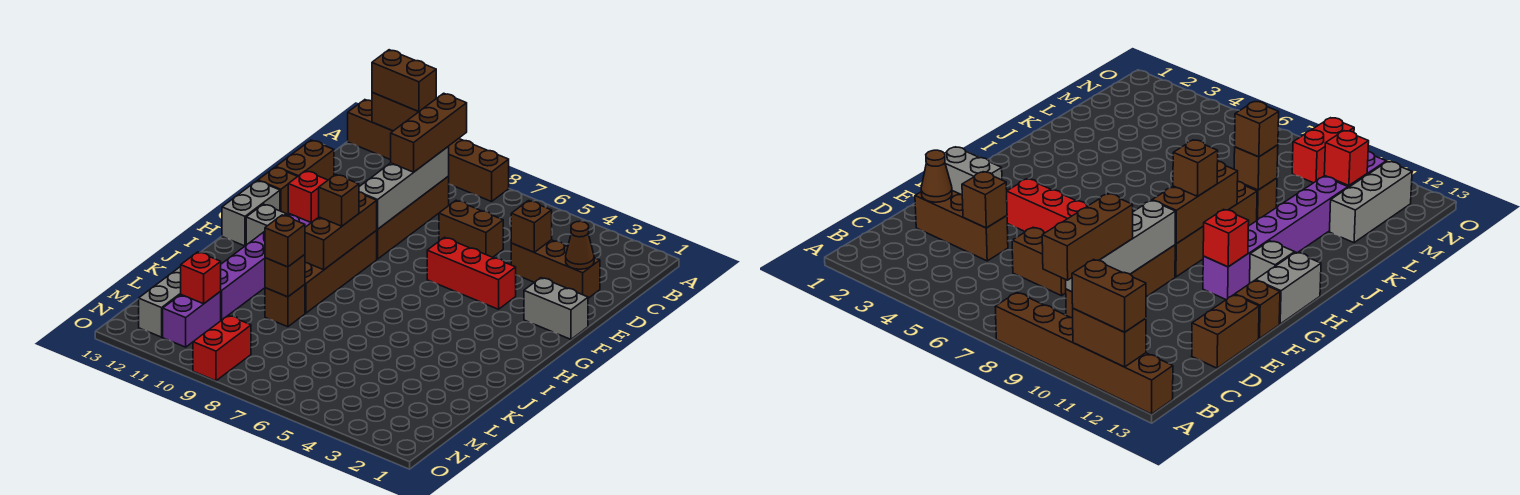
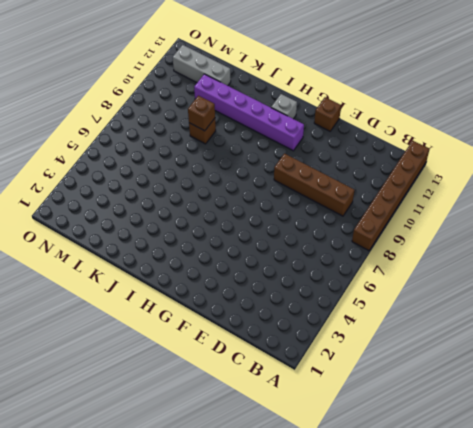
none -> brown brick D2:D4 level 1
none -> brown brick D6:D7 level 1
none -> brown brick D13:E13 level 1

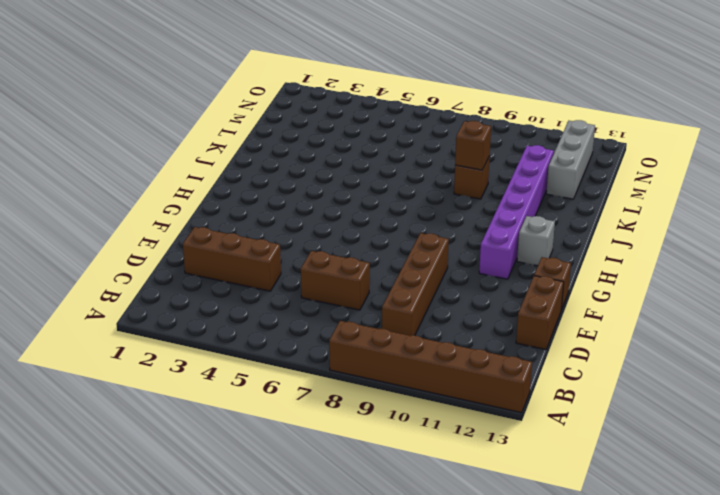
none -> grey brick F1:F2 level 1
none -> red brick F4:F6 level 1
none -> brown brick G9:J9 level 1

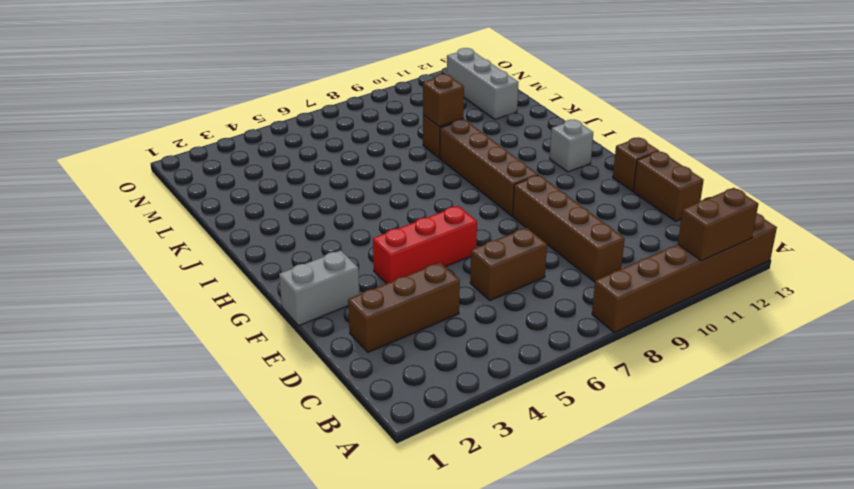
none -> purple brick G11:L11 level 1
none -> grey brick G13:H13 level 1
none -> purple brick M11:N11 level 1

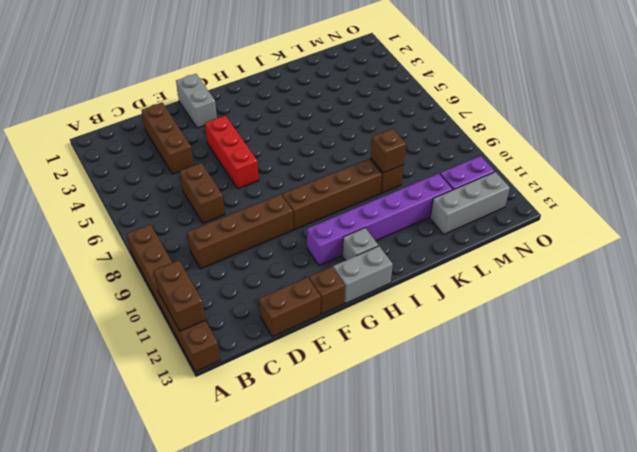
none -> red brick N9:O9 level 1
none -> grey brick C9:F9 level 2
none -> brown cone D2 level 2

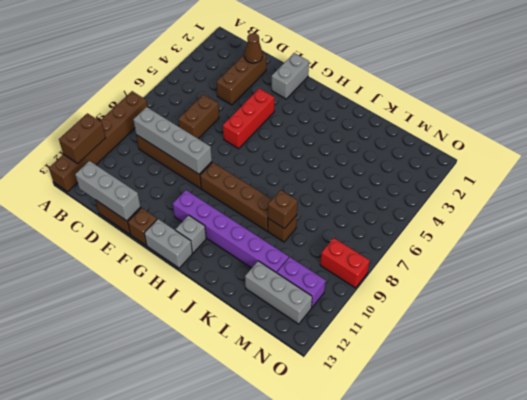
grey brick C13:E13 level 2 -> none
none -> brown brick D4 level 2
none -> brown brick G9:I9 level 2
none -> red brick G11 level 2

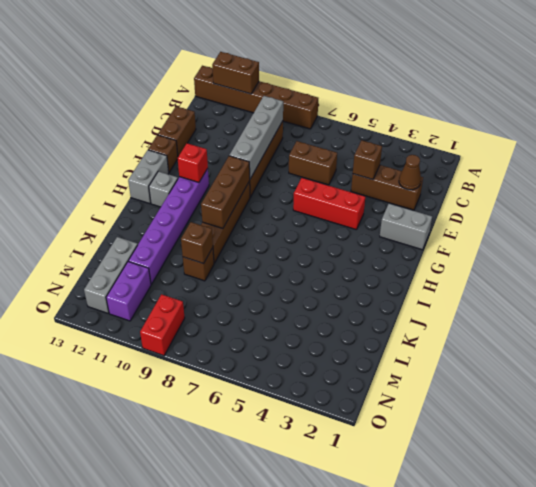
none -> red brick M11 level 2
none -> brown brick A11:A12 level 3
none -> brown brick B9:D9 level 3

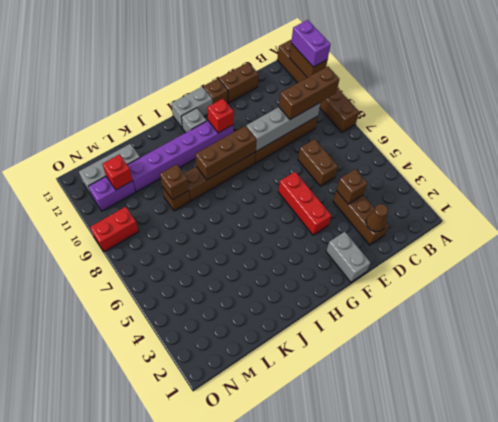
purple brick A11:A12 level 3 -> brown brick A11:A12 level 3
none -> brown brick H9 level 3
none -> brown brick K9 level 3

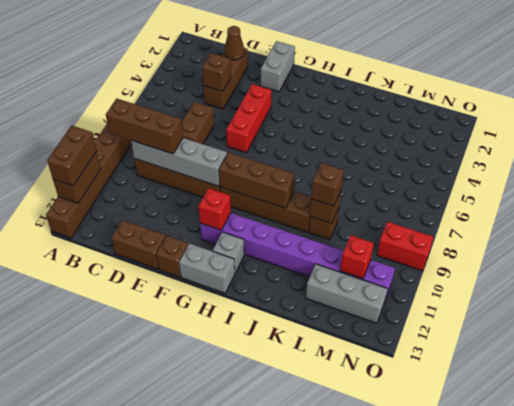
none -> brown brick H9 level 3

